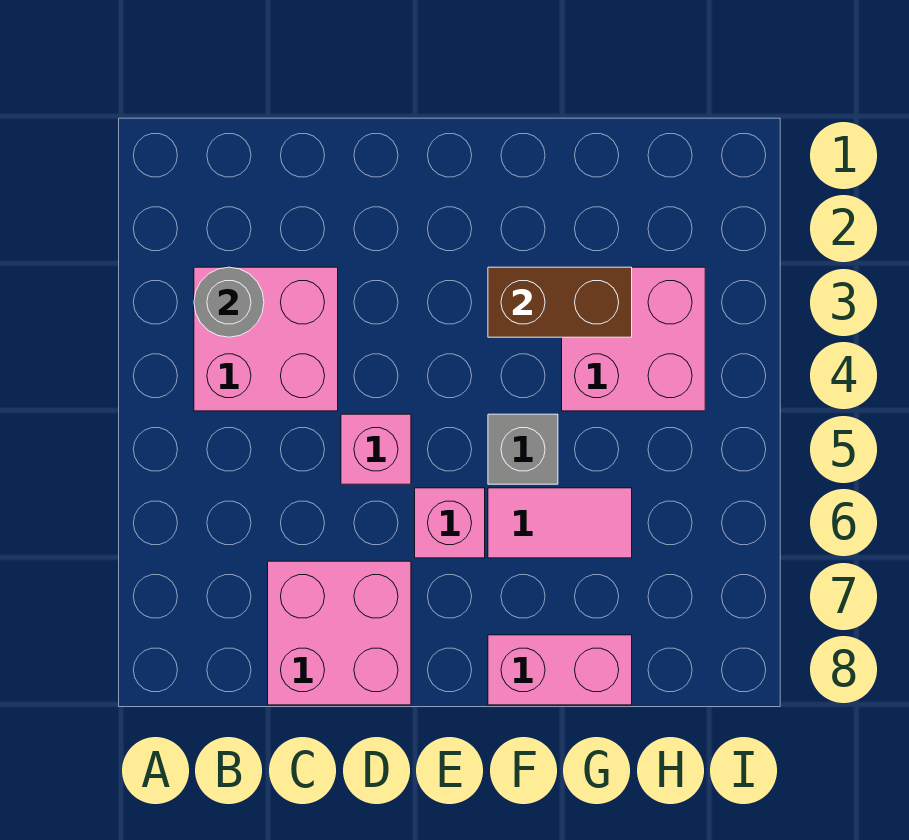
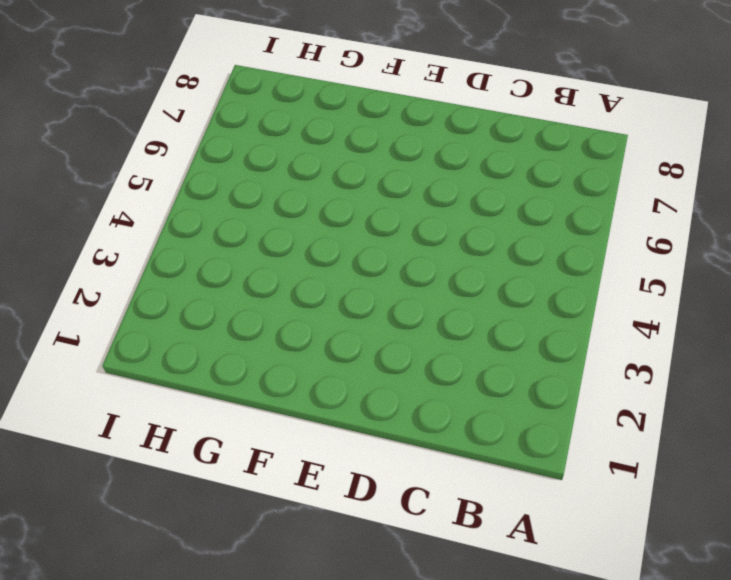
none -> pink brick B3:C4 level 1
none -> pink brick C7:D8 level 1

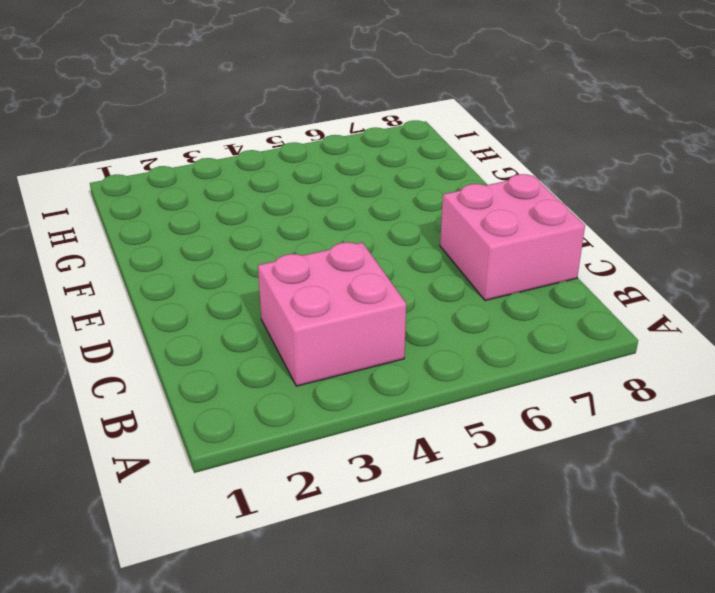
none -> pink brick D5 level 1
none -> pink brick E6 level 1

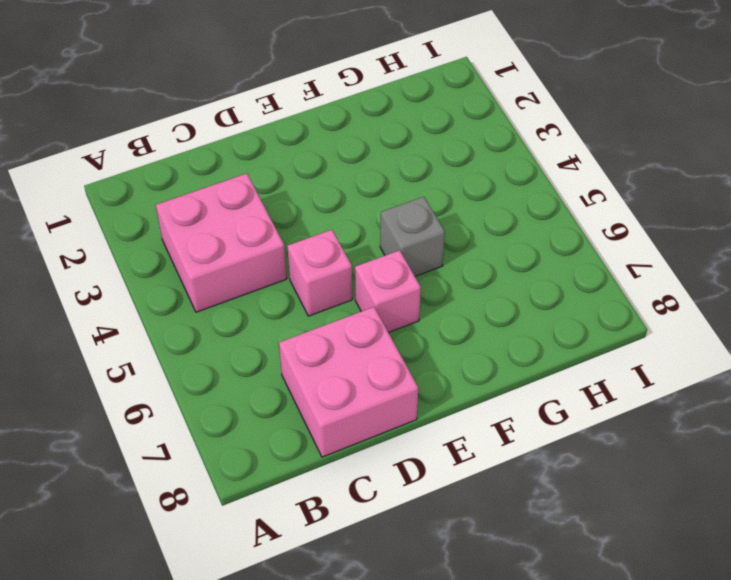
none -> pink tile F6:G6 level 1
none -> pink brick F8:G8 level 1

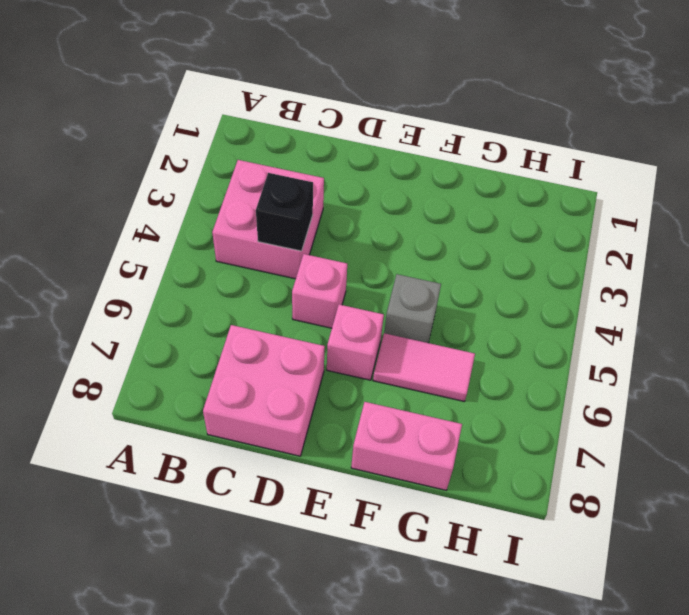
black brick C4 level 2 -> none
none -> pink brick G3:H4 level 1
none -> grey round brick B3 level 2

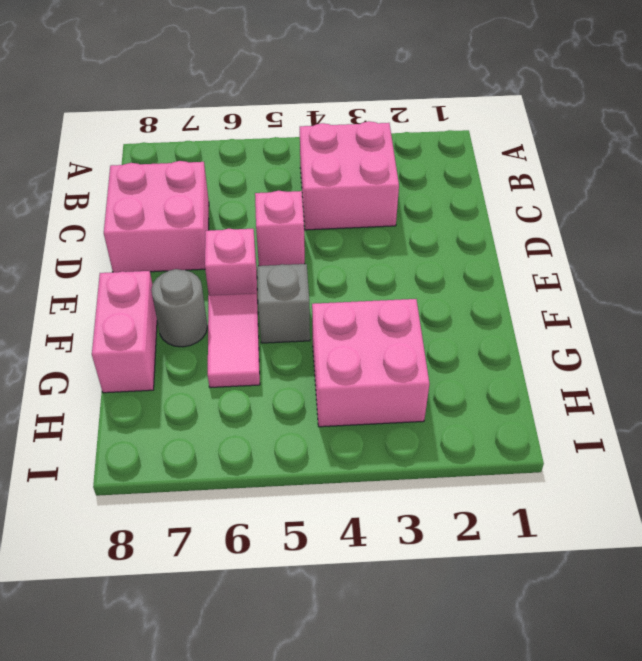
grey round brick F7 level 1 -> grey round brick B3 level 2
none -> brown brick F3:G3 level 2

